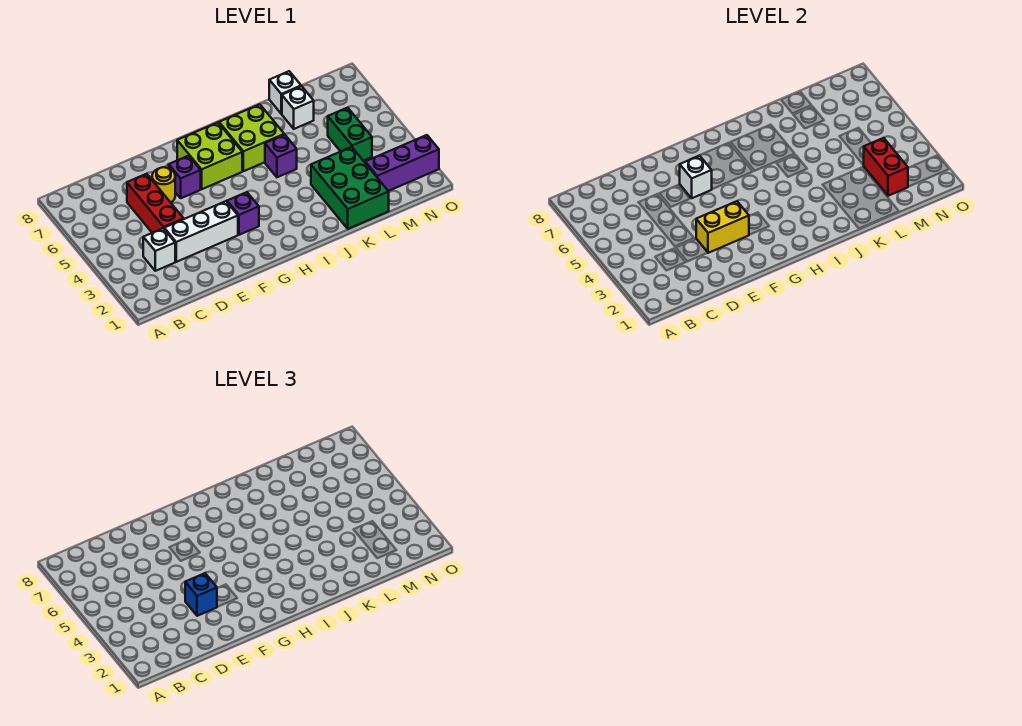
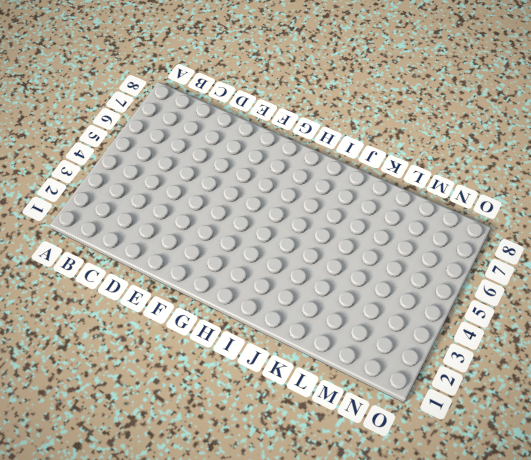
none -> white brick C3 level 1
none -> white brick D3:F3 level 1
none -> red brick D4:D6 level 1

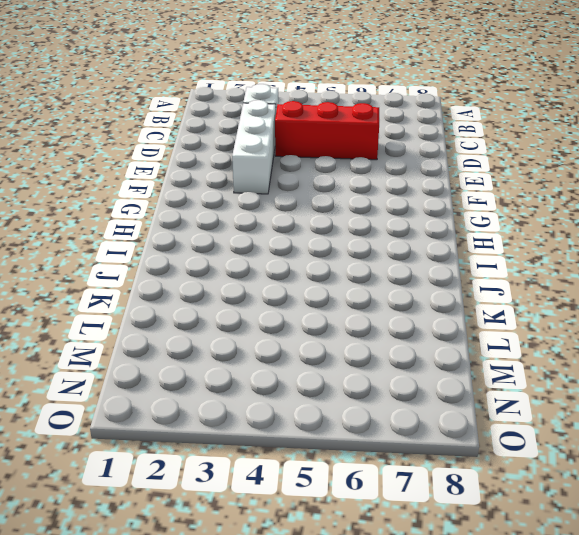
none -> yellow round brick E6 level 1
none -> purple brick F6 level 1
none -> purple brick G3 level 1

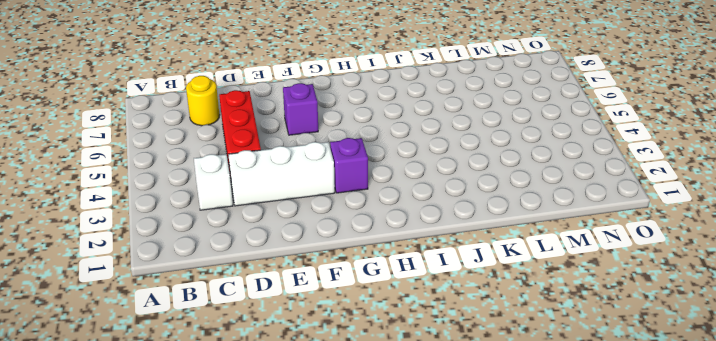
yellow round brick C7 level 1 -> yellow round brick E6 level 1
none -> lime brick G6:H7 level 1
none -> lime brick I6:J7 level 1
none -> purple brick J5 level 1

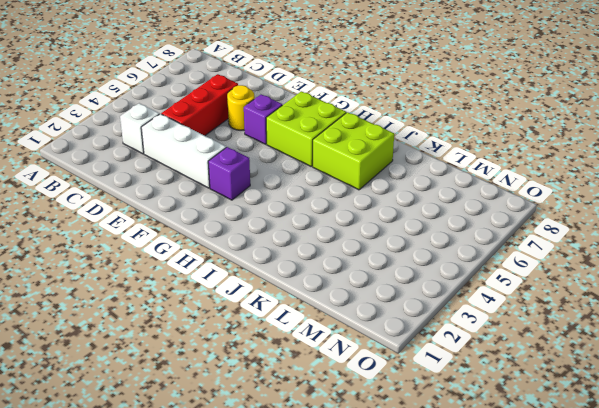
none -> purple brick J5 level 1
none -> green brick K1:L3 level 1
none -> white brick L7 level 1

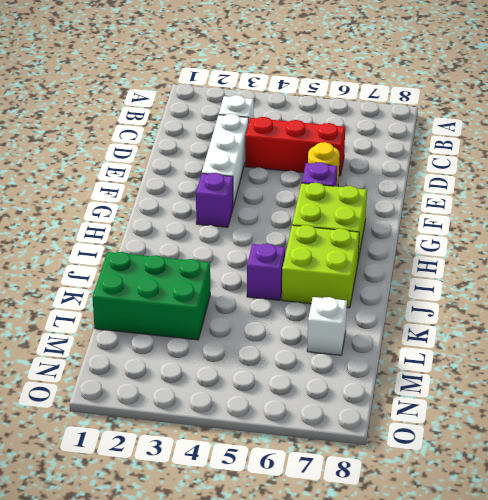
none -> white brick L8 level 1
none -> purple brick M2:O2 level 1
none -> green brick M4:M5 level 1

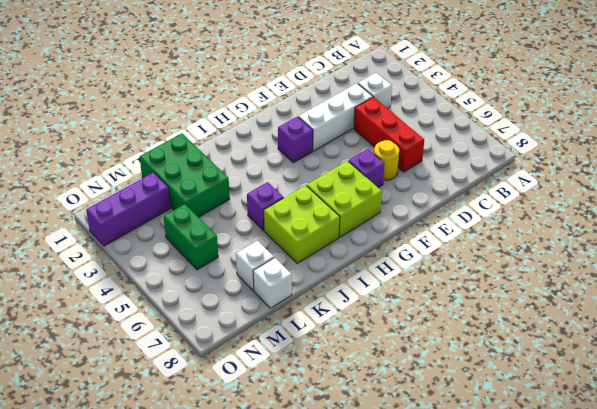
none -> yellow brick E3:F3 level 2
none -> white brick F6 level 2
none -> red brick M2:M3 level 2

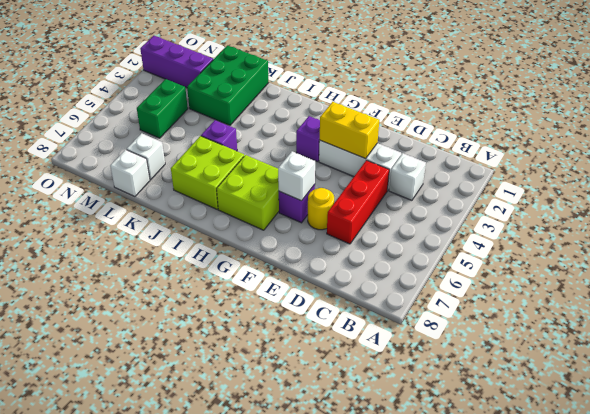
none -> red brick M2:M3 level 2
none -> blue brick E3 level 3

